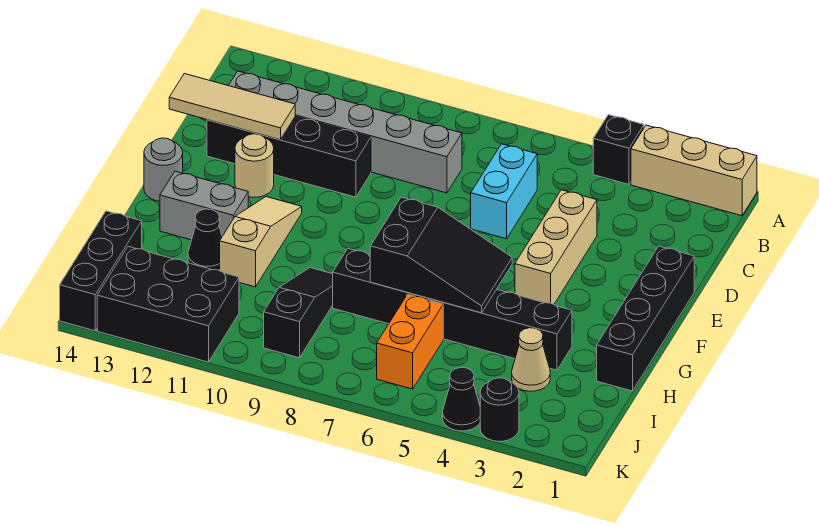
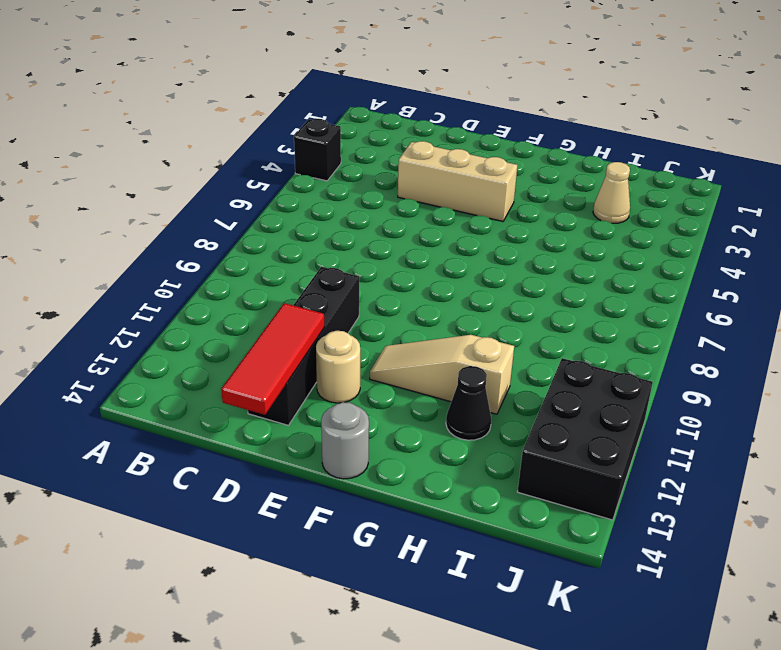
red tile D12:D14 level 2 -> tan tile D12:D14 level 2
none -> tan brick A1:A3 level 1
none -> cyan brick C6:D6 level 1
none -> grey brick C8:C13 level 1

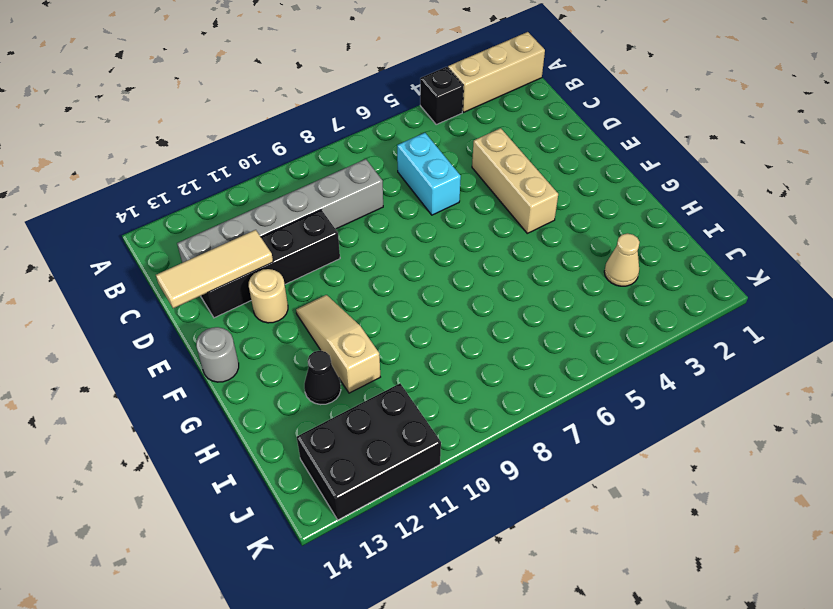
none -> black brick E1:H1 level 1
none -> grey brick G12:G13 level 1
none -> black brick H3:H8 level 1

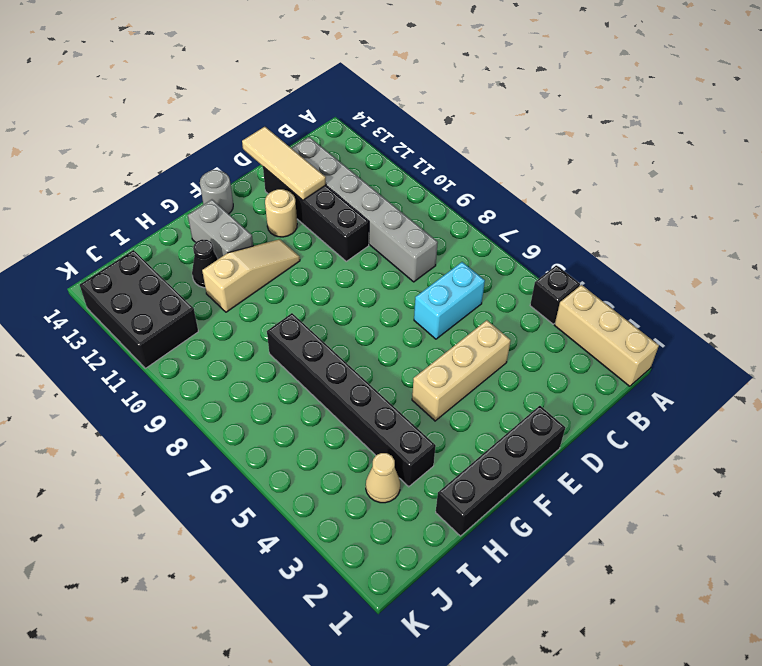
none -> black slope H9:J9 level 1 top J
none -> orange brick I6:J6 level 1
none -> black brick I14:K14 level 1

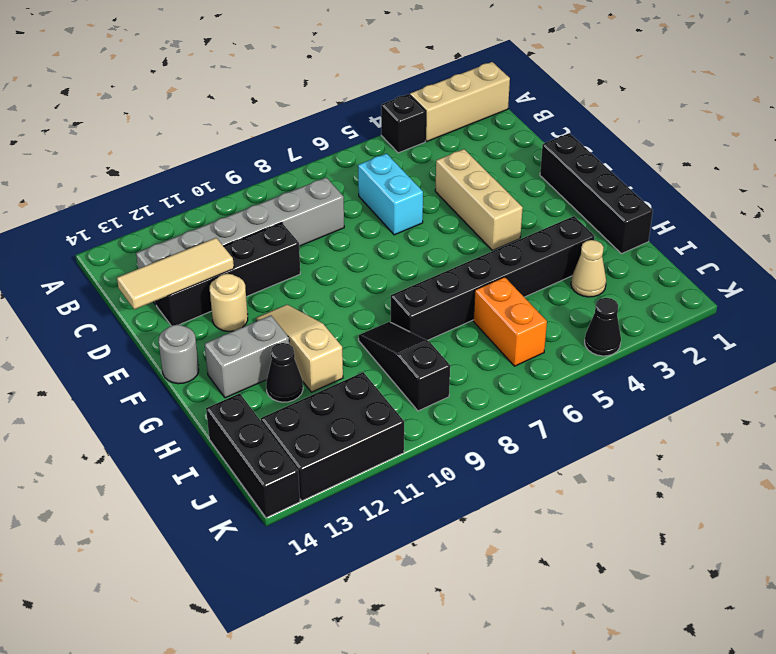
none -> black round brick K3 level 1
none -> black slope G5:H7 level 2 top 7

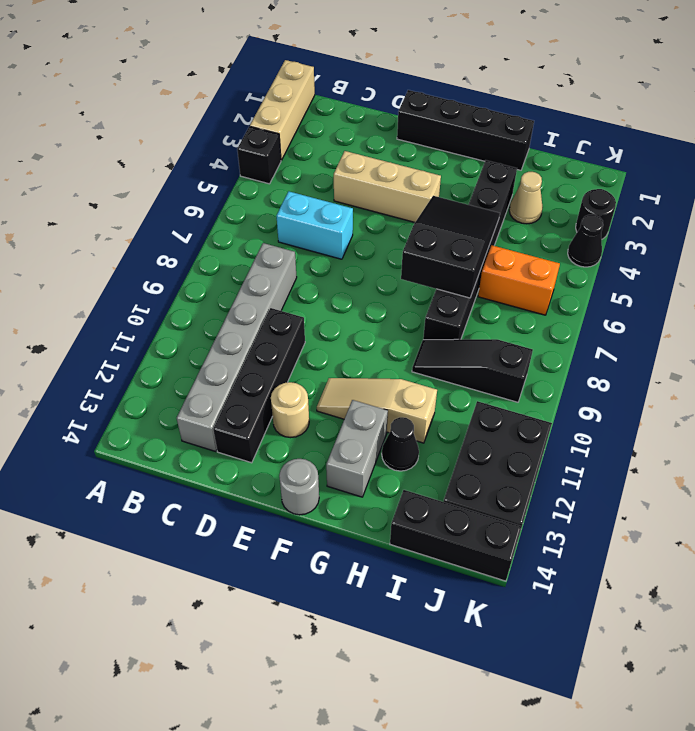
none -> tan tile D12:D14 level 2

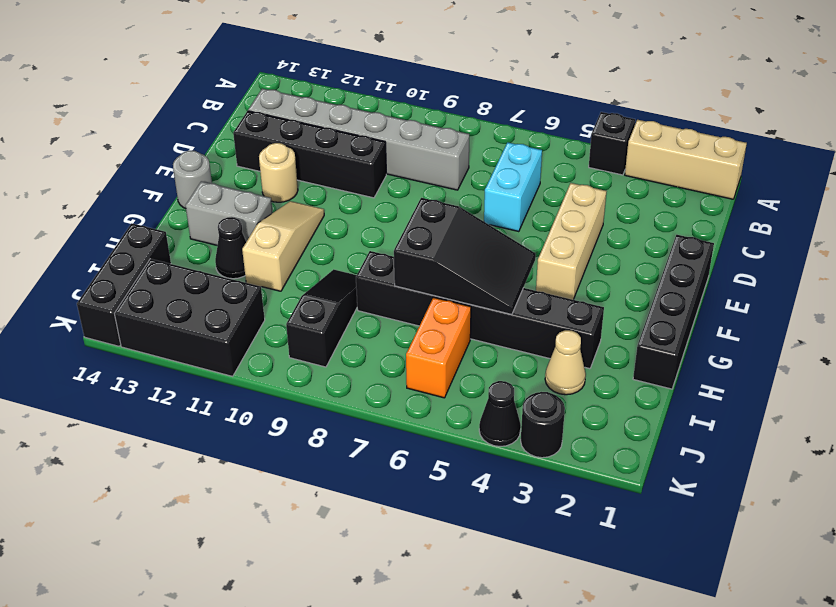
none -> tan tile D12:D14 level 2

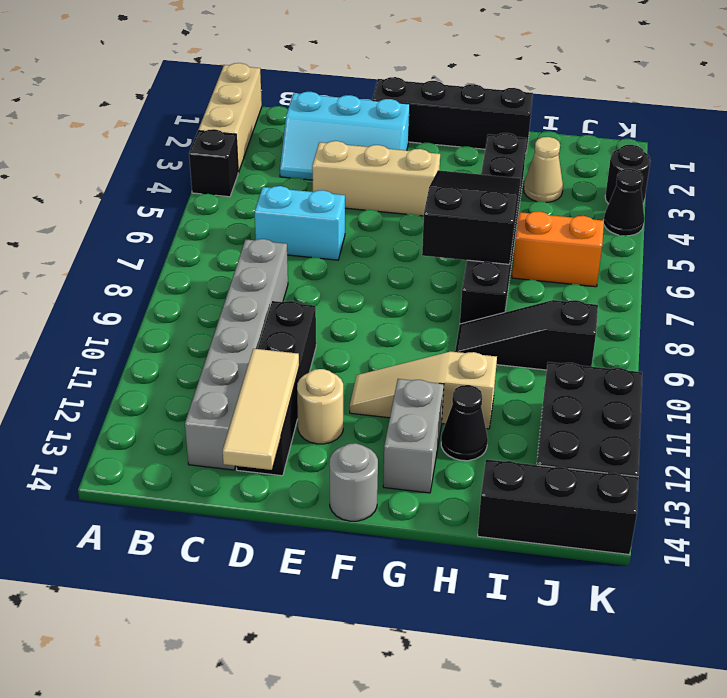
cyan slope C2:E3 level 1 top 2 -> none

